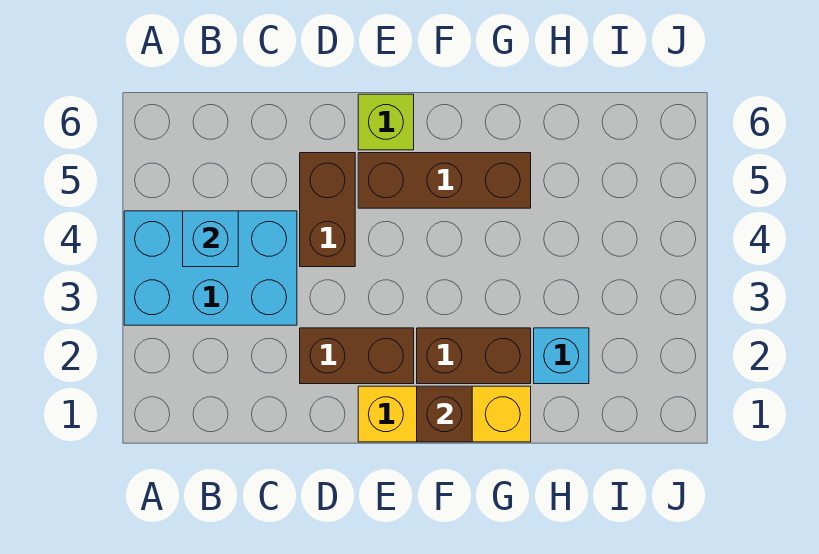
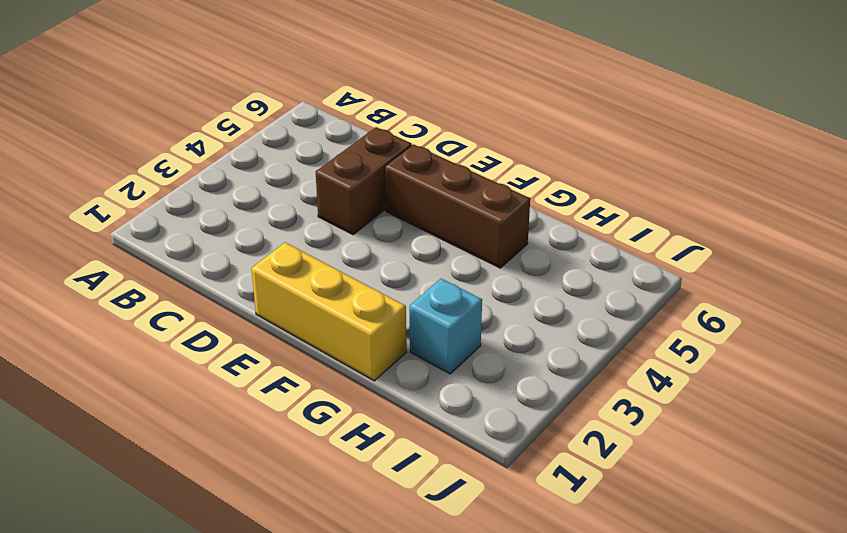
none -> cyan brick A3:C4 level 1
none -> brown brick D2:E2 level 1

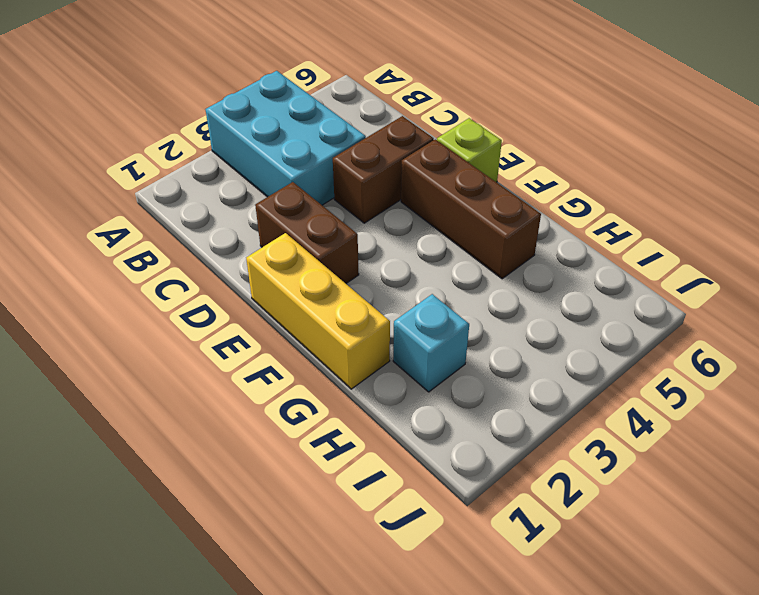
none -> brown brick F2:G2 level 1
none -> cyan brick B4 level 2

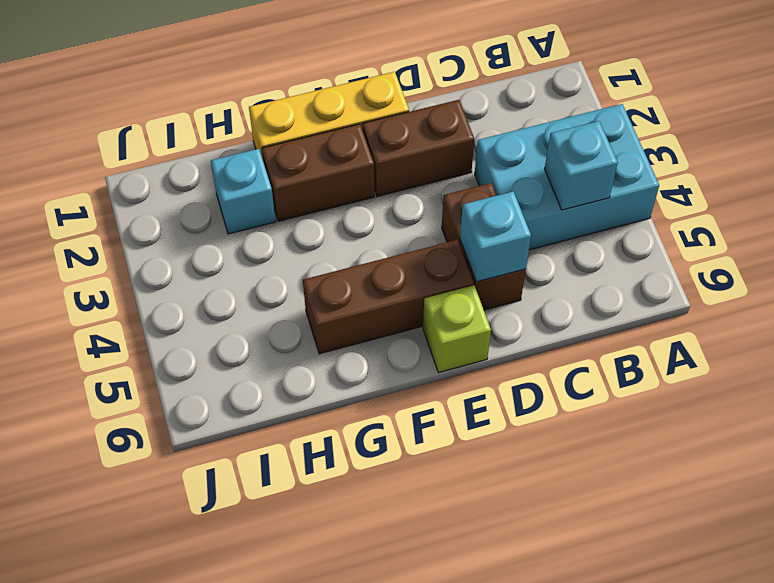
cyan brick D5 level 2 -> none
none -> brown brick F1 level 2

